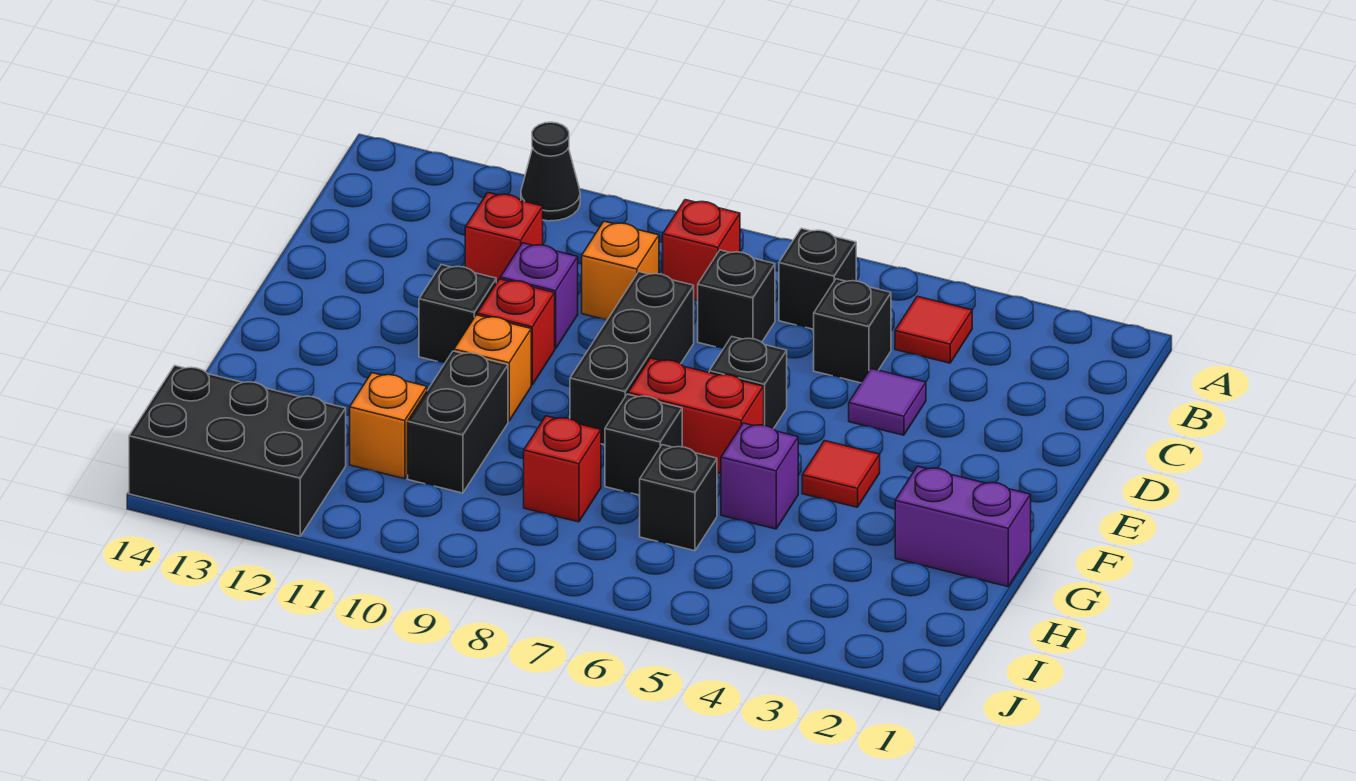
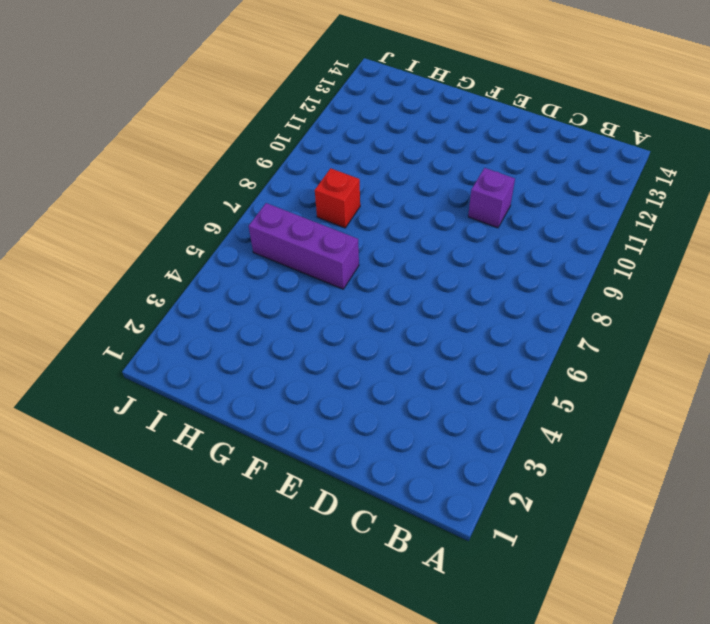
purple brick G6:I6 level 1 -> black brick H6 level 1
none -> black cone A11 level 1
none -> red tile B4 level 1
none -> black brick B6 level 1

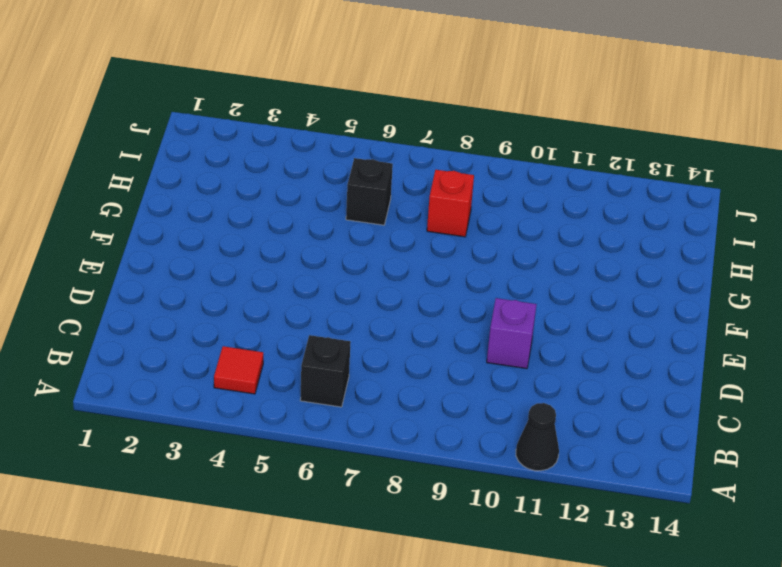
none -> red brick B8 level 1
none -> black brick C5 level 1
none -> black brick C7 level 1

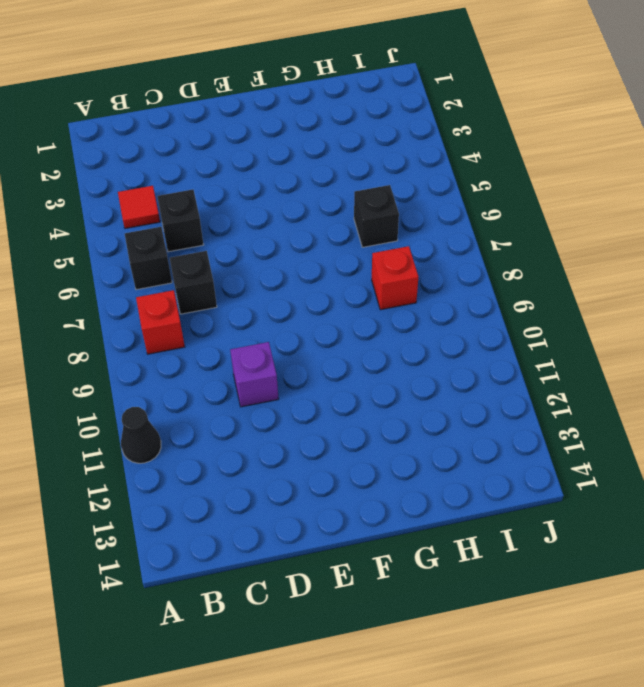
none -> orange brick C9 level 1
none -> red brick C11 level 1
none -> purple tile D4 level 1

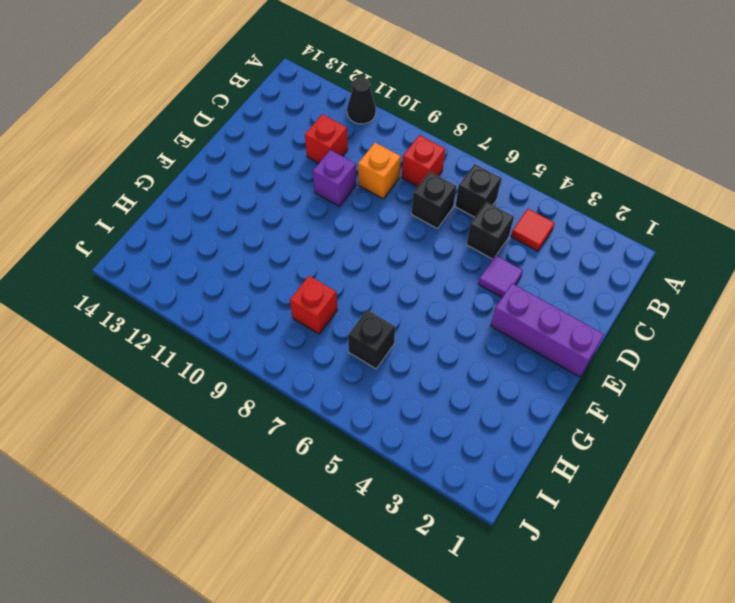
purple brick E1:E3 level 1 -> none
none -> black brick D8:F8 level 1
none -> black brick E6 level 1
none -> red brick E10 level 1

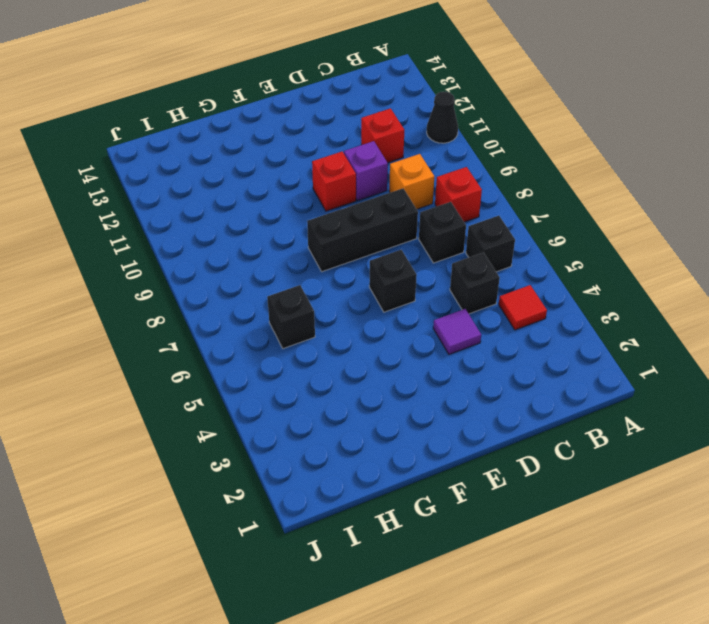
none -> black brick E11 level 1
none -> red tile F4 level 1
none -> red brick F6:F7 level 1

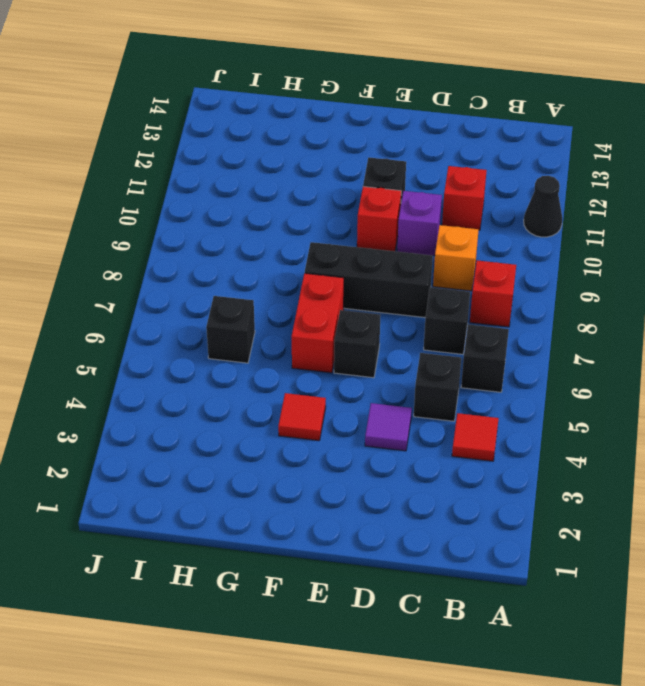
none -> orange brick F10 level 1
none -> purple brick G1:G2 level 1
none -> purple brick G5 level 1

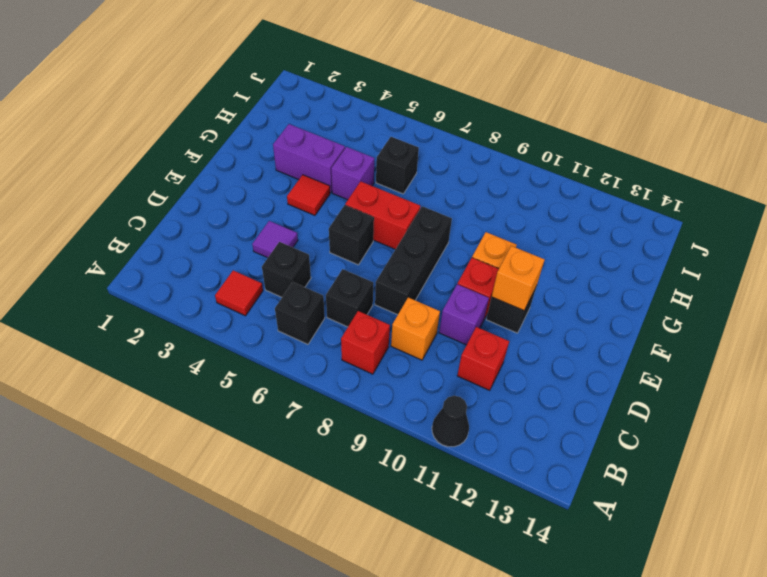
orange brick E11 level 2 -> orange brick H11 level 1
purple brick G3:G4 level 1 -> purple brick G1:G2 level 1
none -> black brick G7 level 1
none -> black brick G10:H10 level 1
none -> red brick H8 level 1

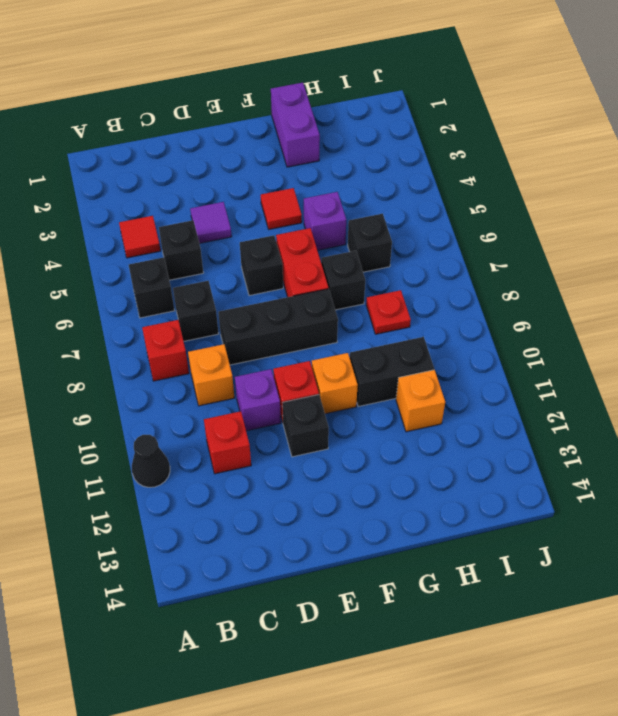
red plate H8 level 1 -> red brick H8 level 1
none -> black brick I12:J14 level 1

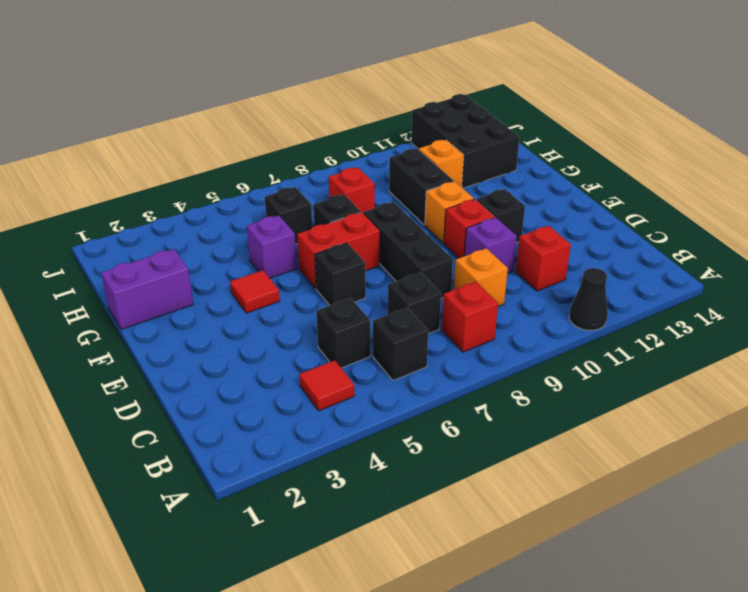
black brick H12:J13 level 1 -> black brick I12:J14 level 1
none -> purple tile D4 level 1

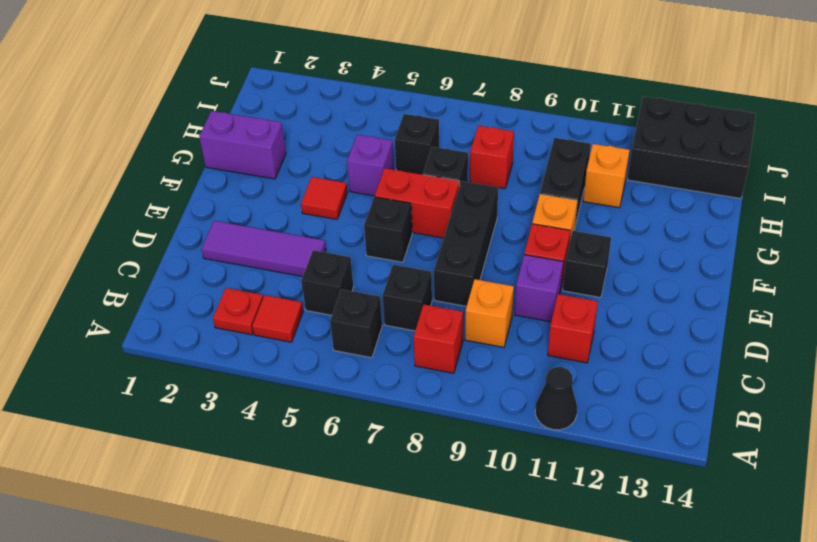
red plate B3 level 1 -> none
purple tile D2:D4 level 1 -> purple tile D4 level 1

